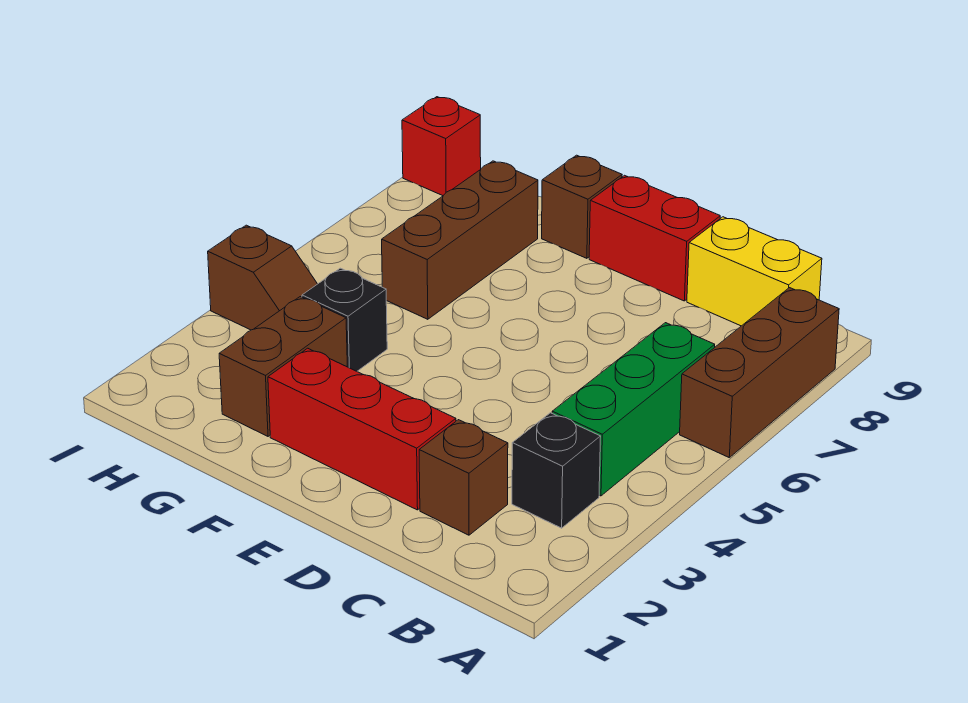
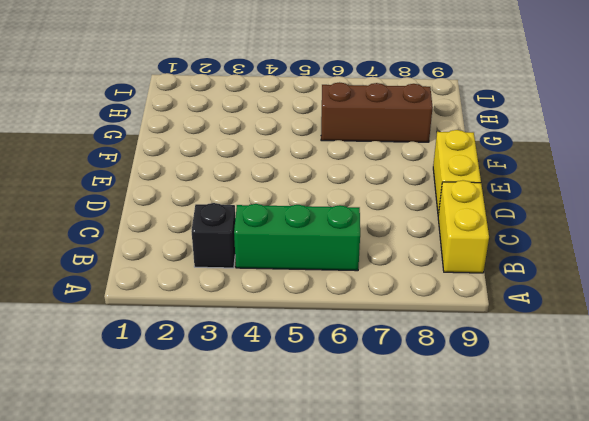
yellow brick D9:E9 level 1 -> red brick D9:E9 level 1
none -> brown brick A6:A8 level 1
none -> brown brick C2 level 1
none -> red brick D2:F2 level 1

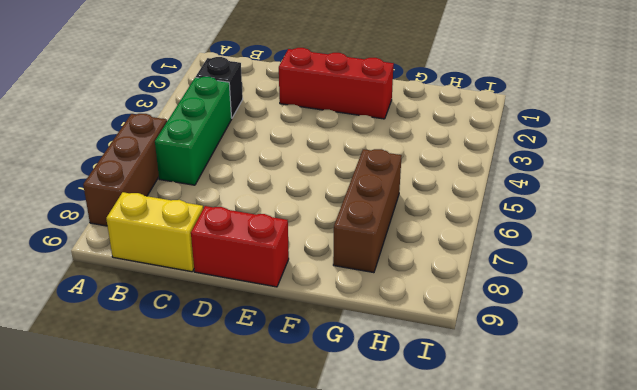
none -> brown brick C2 level 1
none -> brown brick F9 level 1
none -> brown brick G2:G3 level 1

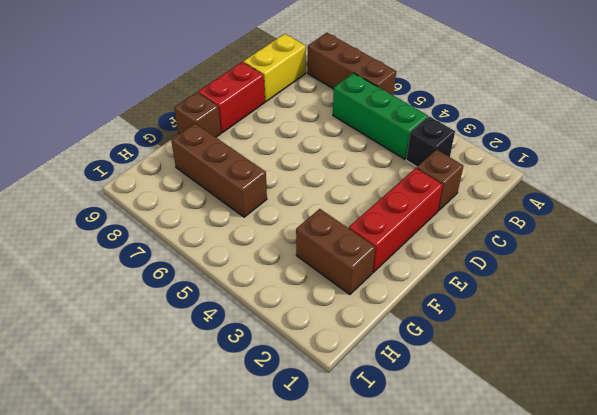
none -> black brick G4 level 1
none -> brown slope H4:I4 level 1 top I
none -> red brick I9 level 1

